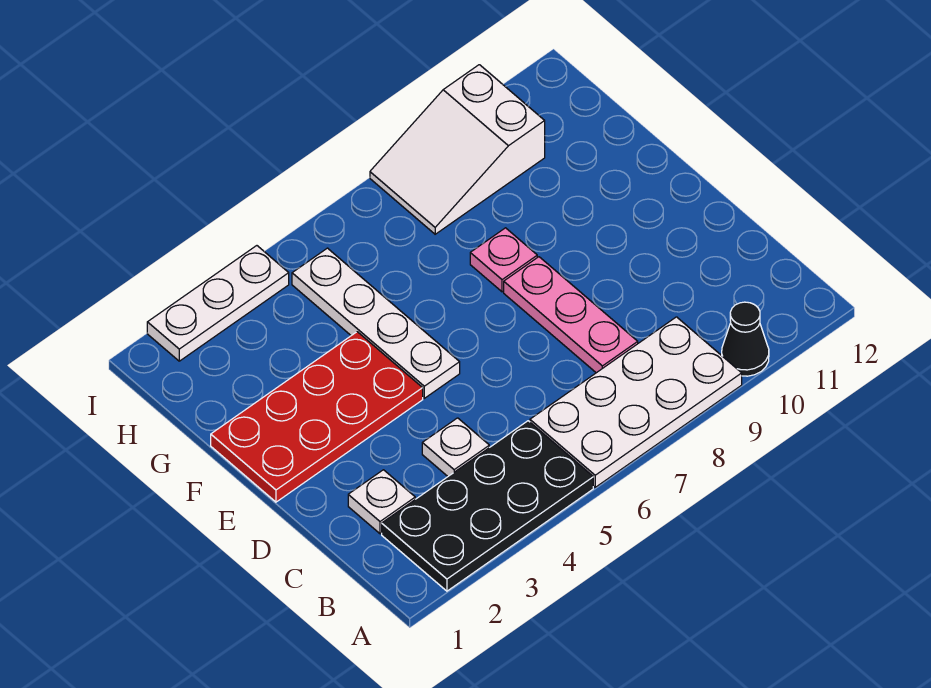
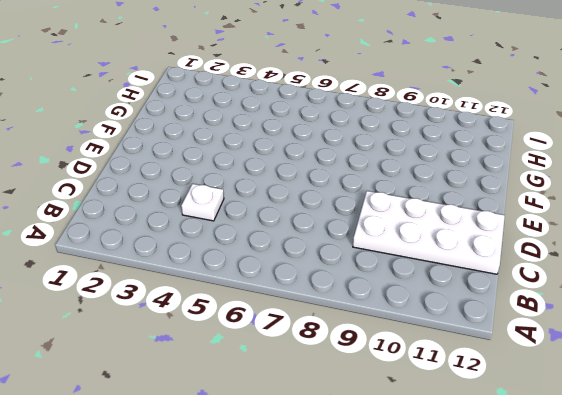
white plate C9:D12 level 1 -> white plate A6:B9 level 1
none -> black plate A2:B5 level 1
none -> black cone A10 level 1

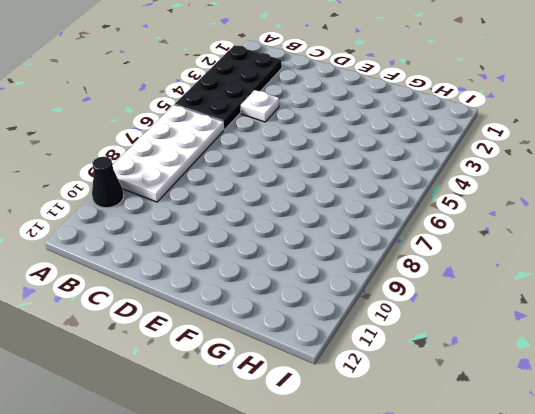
none -> white plate C2 level 1
none -> pink plate C8:E8 level 1

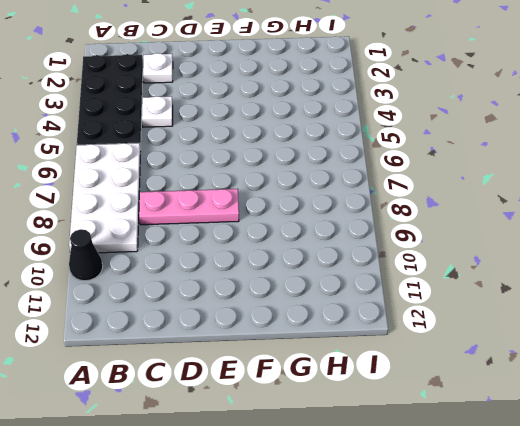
none -> red plate E1:F4 level 1
none -> white plate E5:H5 level 1

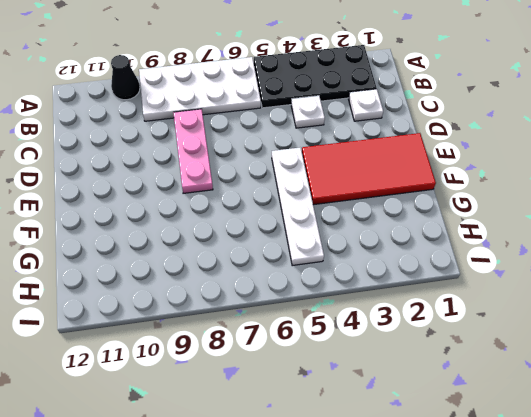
red tile E1:F4 level 1 -> red plate E1:F4 level 1
none -> pink plate F8 level 1
none -> white slope H8:I10 level 1 top 10

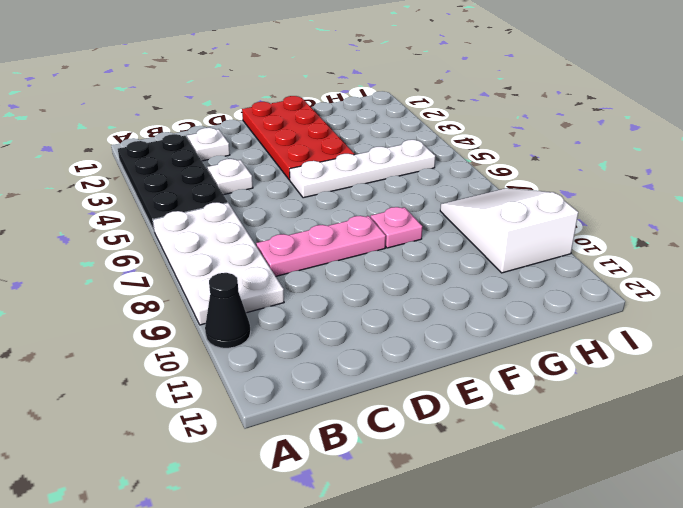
none -> white plate I2:I4 level 1

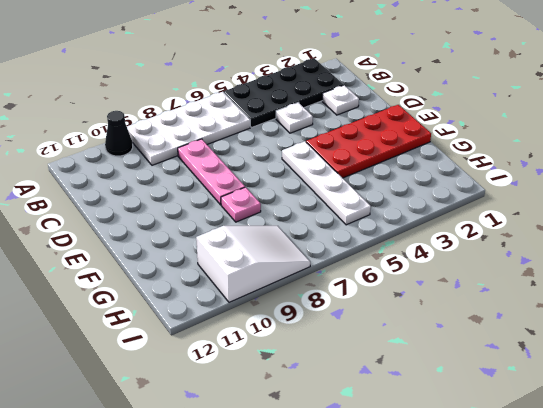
none -> white plate I2:I4 level 1

